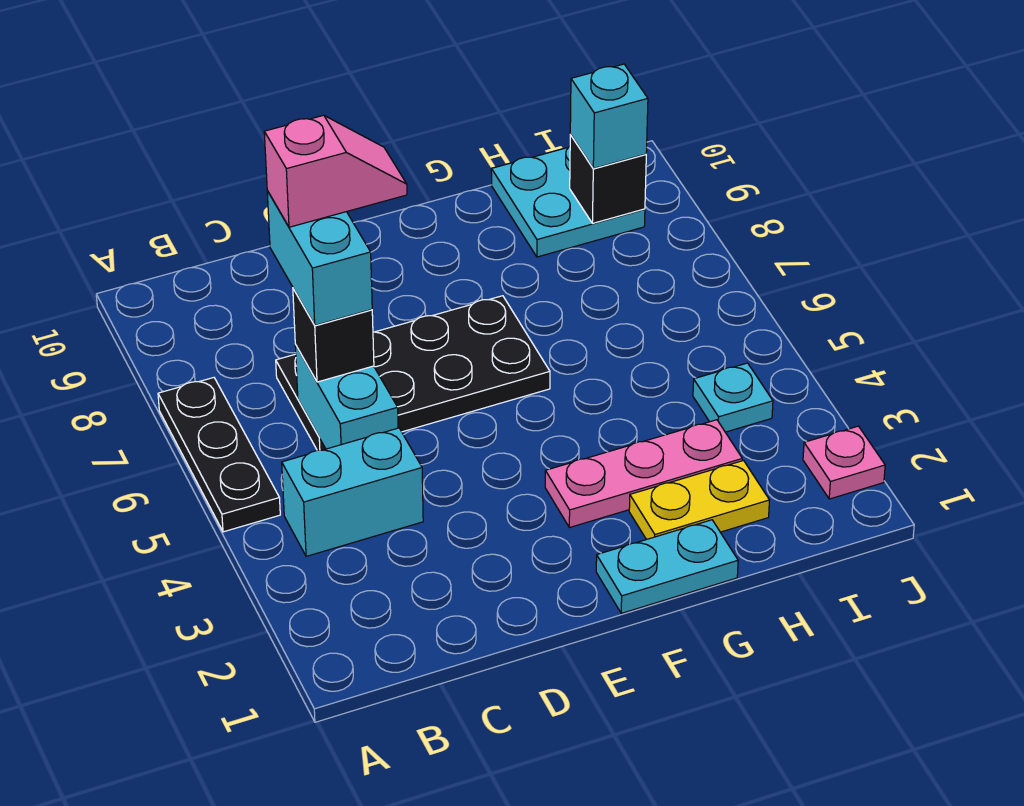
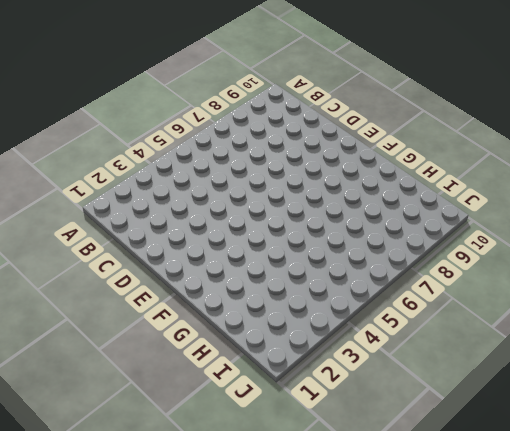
none -> black plate A5:A7 level 1
none -> cyan brick B4:C4 level 1
none -> black plate C6:F7 level 1

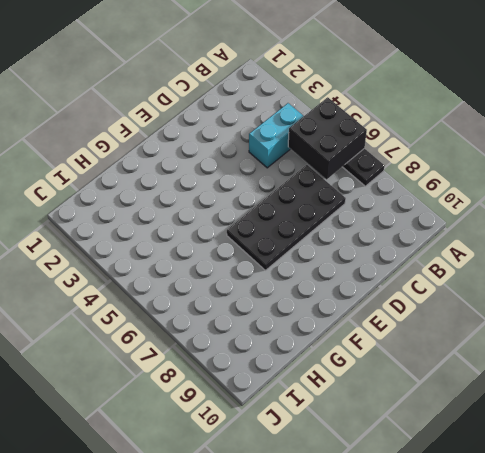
black brick A5:B6 level 2 -> none
none -> cyan plate F1:G1 level 1
none -> pink plate F3:H3 level 1
none -> yellow plate G2:H2 level 1

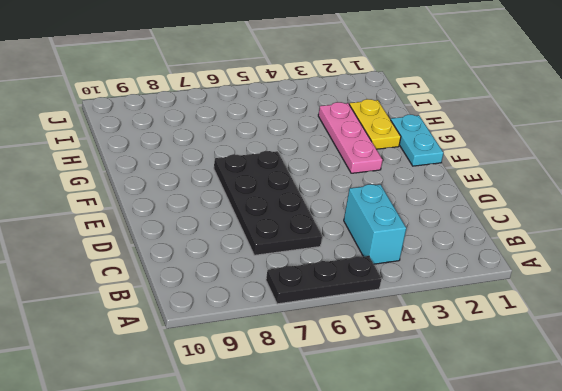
none -> cyan plate H9:I10 level 1
none -> cyan plate I4 level 1
none -> pink plate J2 level 1

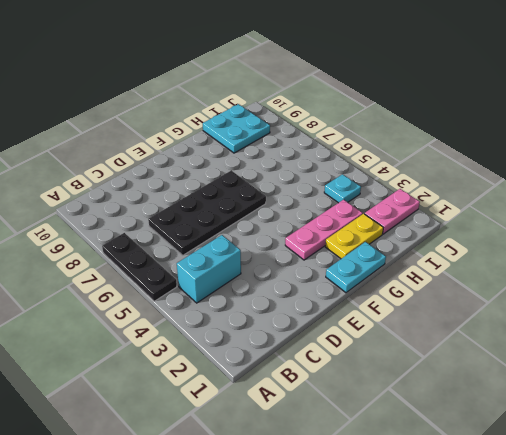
pink plate I2:J2 level 1 -> pink plate J2 level 1
none -> cyan brick C5:C6 level 2
none -> black brick I9 level 2
none -> black brick C6 level 3

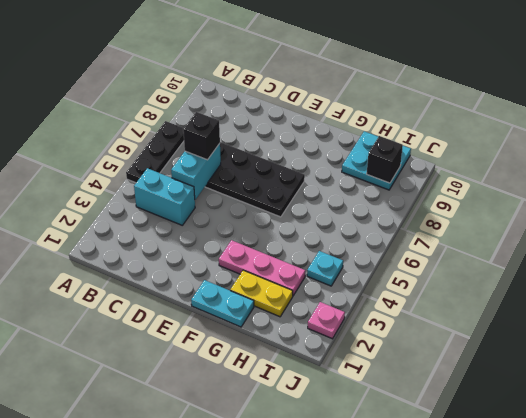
none -> cyan brick I9 level 3
none -> cyan brick C6:C7 level 4
none -> pink slope C7:D7 level 5 top C

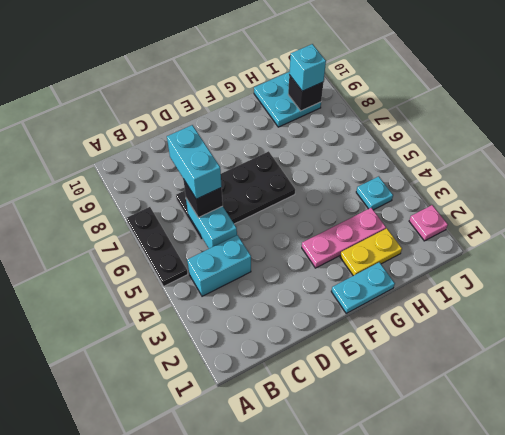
none -> pink slope C7:D7 level 5 top C

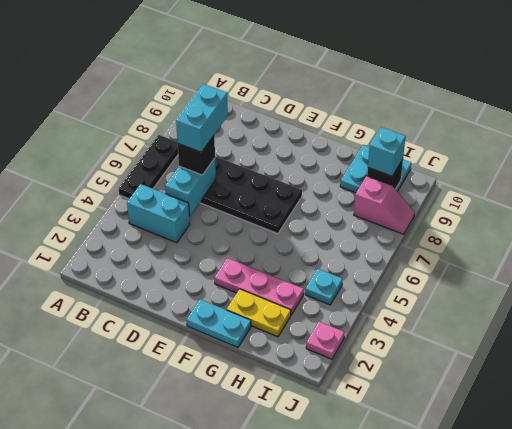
pink slope I8:J8 level 1 top I -> pink slope C7:D7 level 5 top C

